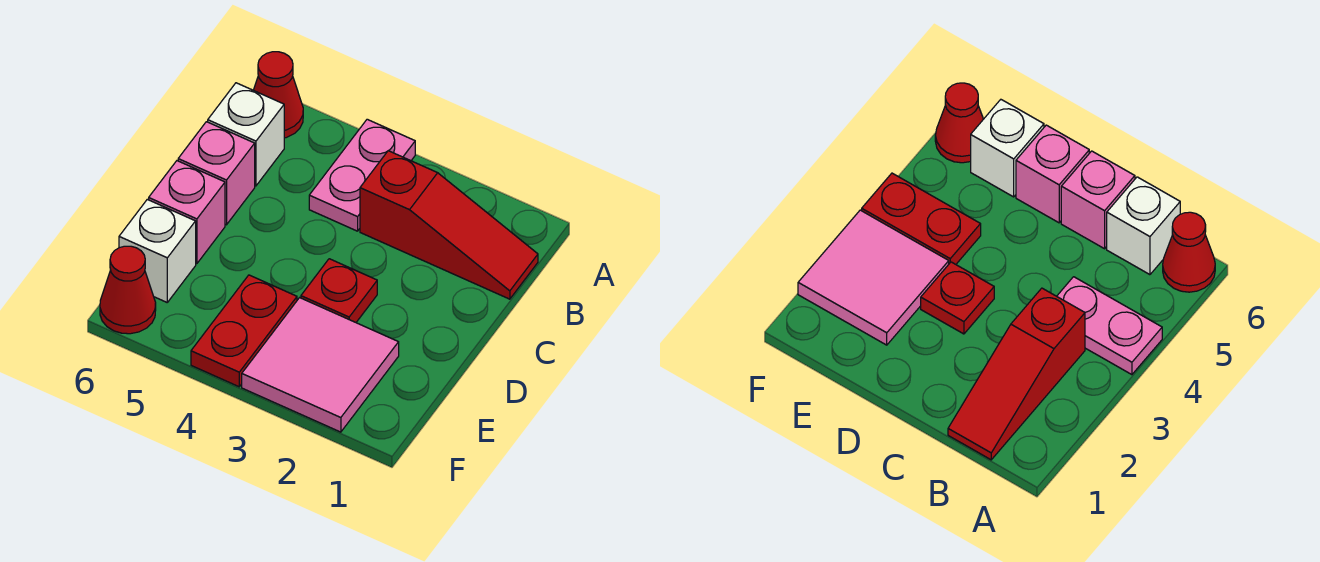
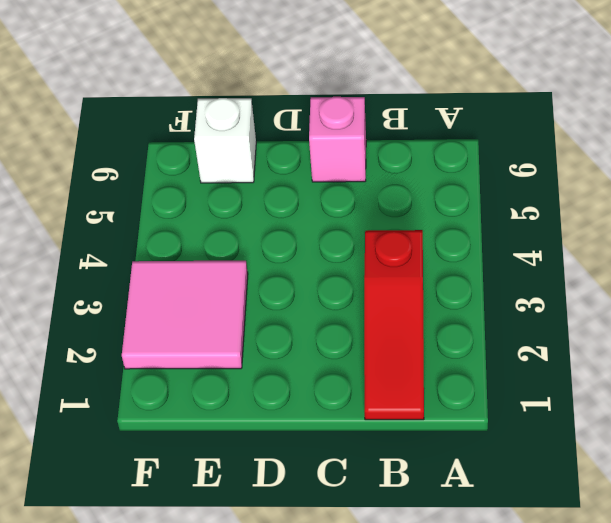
none -> pink plate A4:B4 level 1
none -> red cone A6 level 1

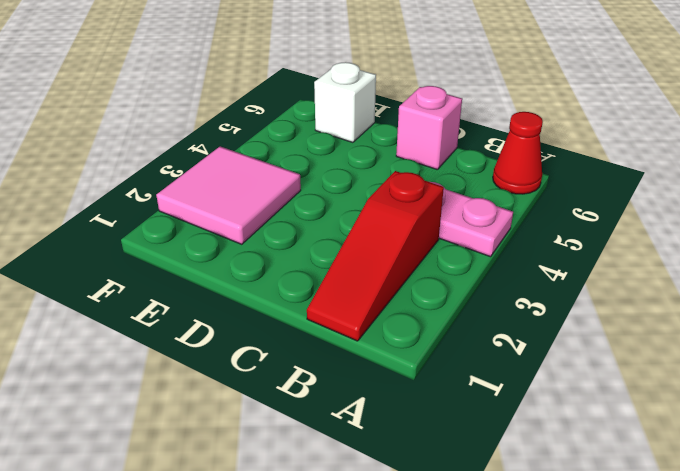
none -> white brick B6 level 1
none -> red plate D3 level 1

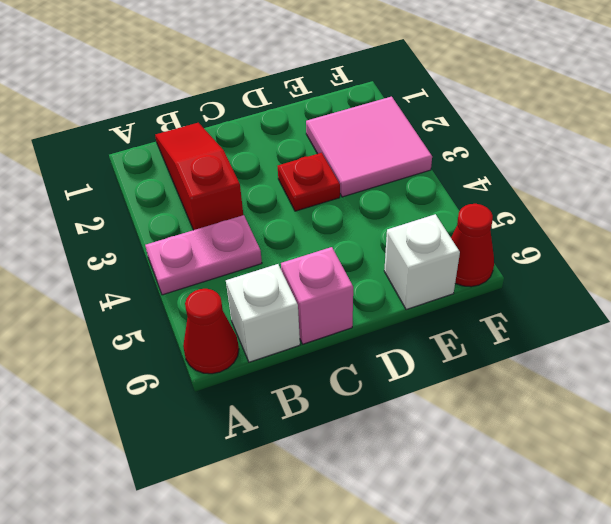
none -> pink brick D6 level 1
none -> red plate E4:F4 level 1

